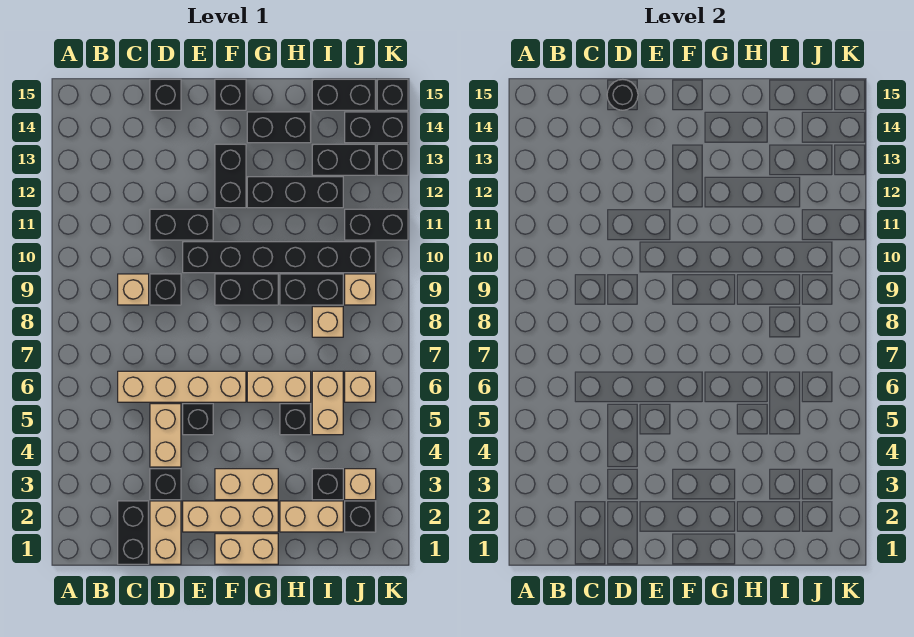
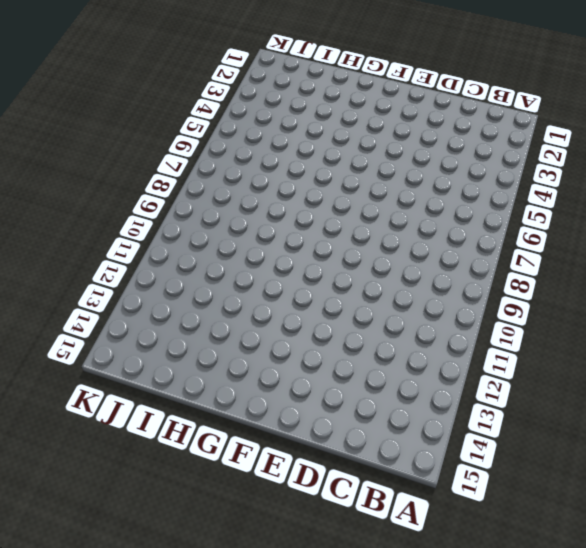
none -> black brick C1:C2 level 1
none -> tan brick C6:F6 level 1
none -> tan brick C9 level 1
none -> tan brick D1:D2 level 1

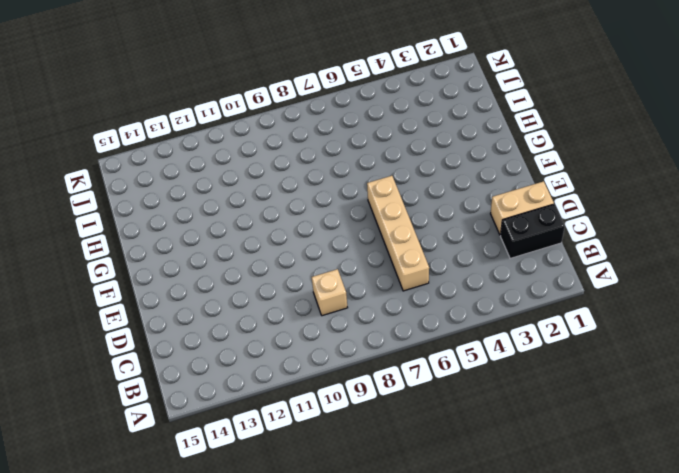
none -> black brick D3 level 1
none -> tan brick D4:D5 level 1
none -> black brick D9 level 1
none -> black brick D11:E11 level 1

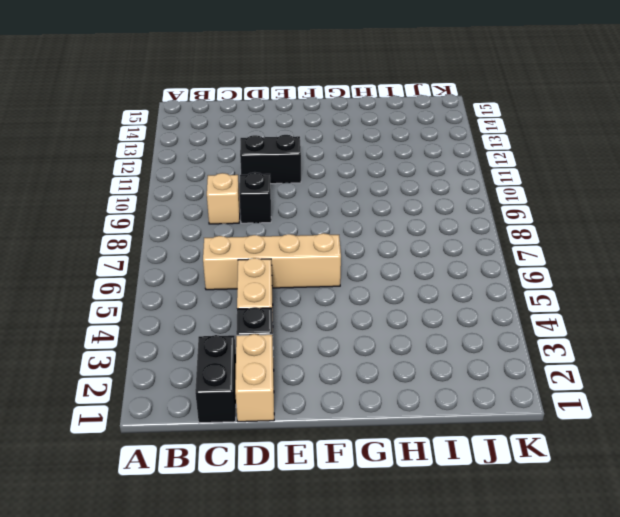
none -> black brick D15 level 1
none -> tan brick E2:G2 level 1
none -> black brick E5 level 1
none -> black brick E10:J10 level 1

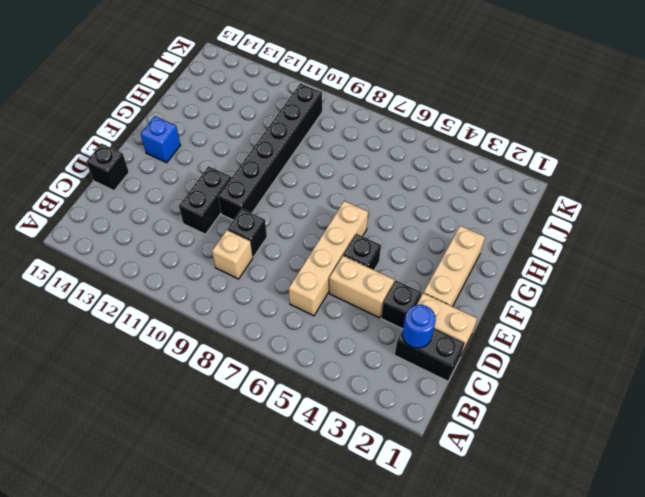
blue round brick C2 level 2 -> none
blue brick F14 level 1 -> none
none -> tan brick F1:G1 level 1
none -> tan brick F3:G3 level 1
none -> black brick F9:G9 level 1
none -> black brick F12:F13 level 1

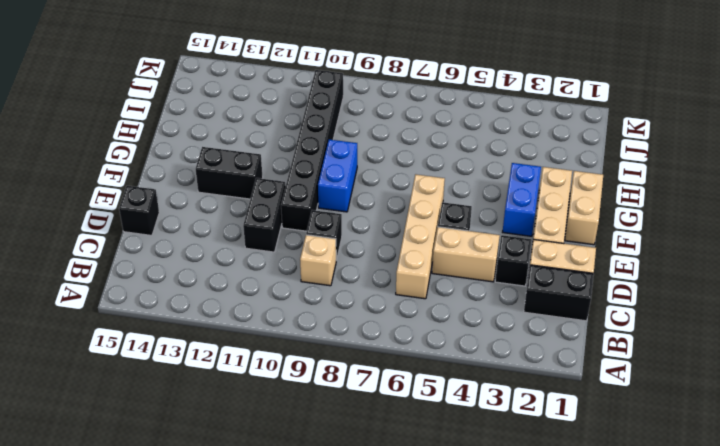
blue brick F3:G3 level 1 -> tan brick F3:G3 level 1
blue brick F9:G9 level 1 -> black brick F9:G9 level 1
none -> black brick F15 level 1
none -> tan brick G6:H6 level 1
none -> black brick G12:I12 level 1
none -> black brick G14:H14 level 1

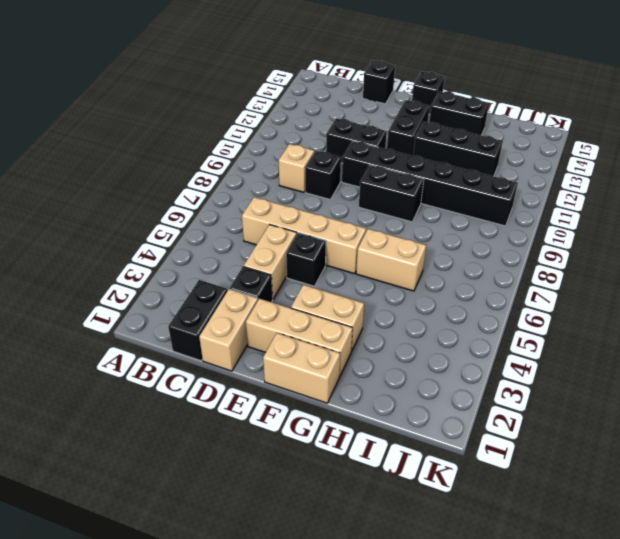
none -> tan brick H2:I2 level 1
none -> black brick H5 level 1
none -> black brick H9:I9 level 1
none -> black brick I3 level 1

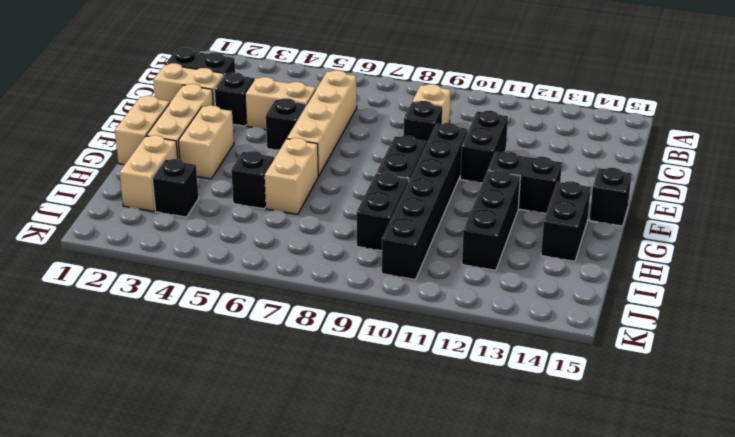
none -> black brick D15 level 1
none -> tan brick I5:I6 level 1
none -> tan brick I8 level 1
none -> black brick I13:J13 level 1

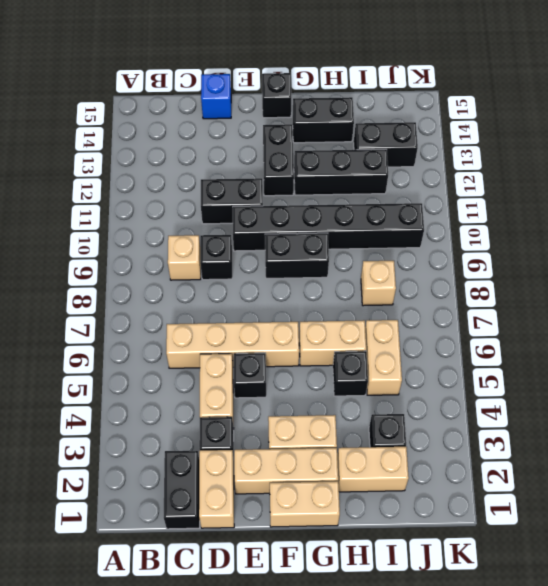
blue brick D15 level 1 -> black brick D15 level 1
none -> black brick H9:I9 level 1
none -> black brick I15:J15 level 1
none -> black brick J2 level 1
none -> tan brick J3 level 1

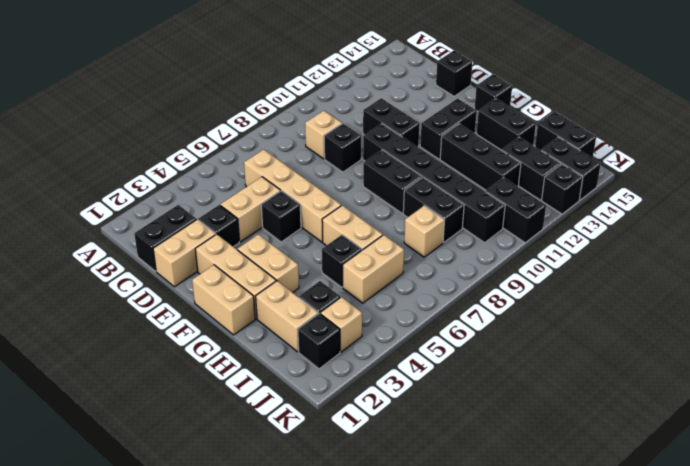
none -> tan brick J6 level 1
none -> tan brick J9 level 1
none -> black brick K15 level 1
none -> black round brick D15 level 2

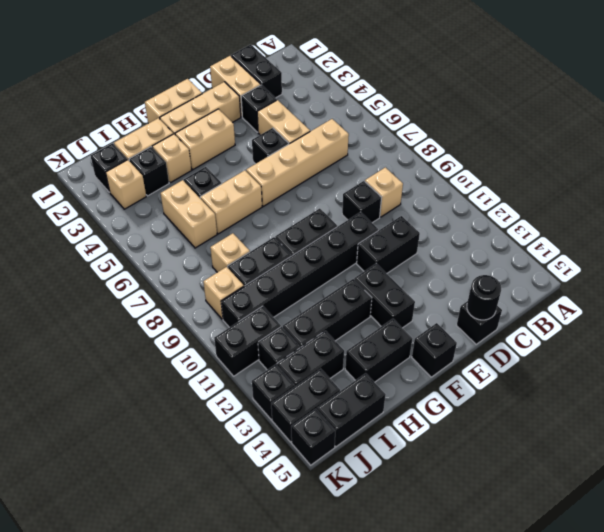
tan brick H3 level 1 -> tan brick J6 level 1
black brick J12 level 1 -> none

